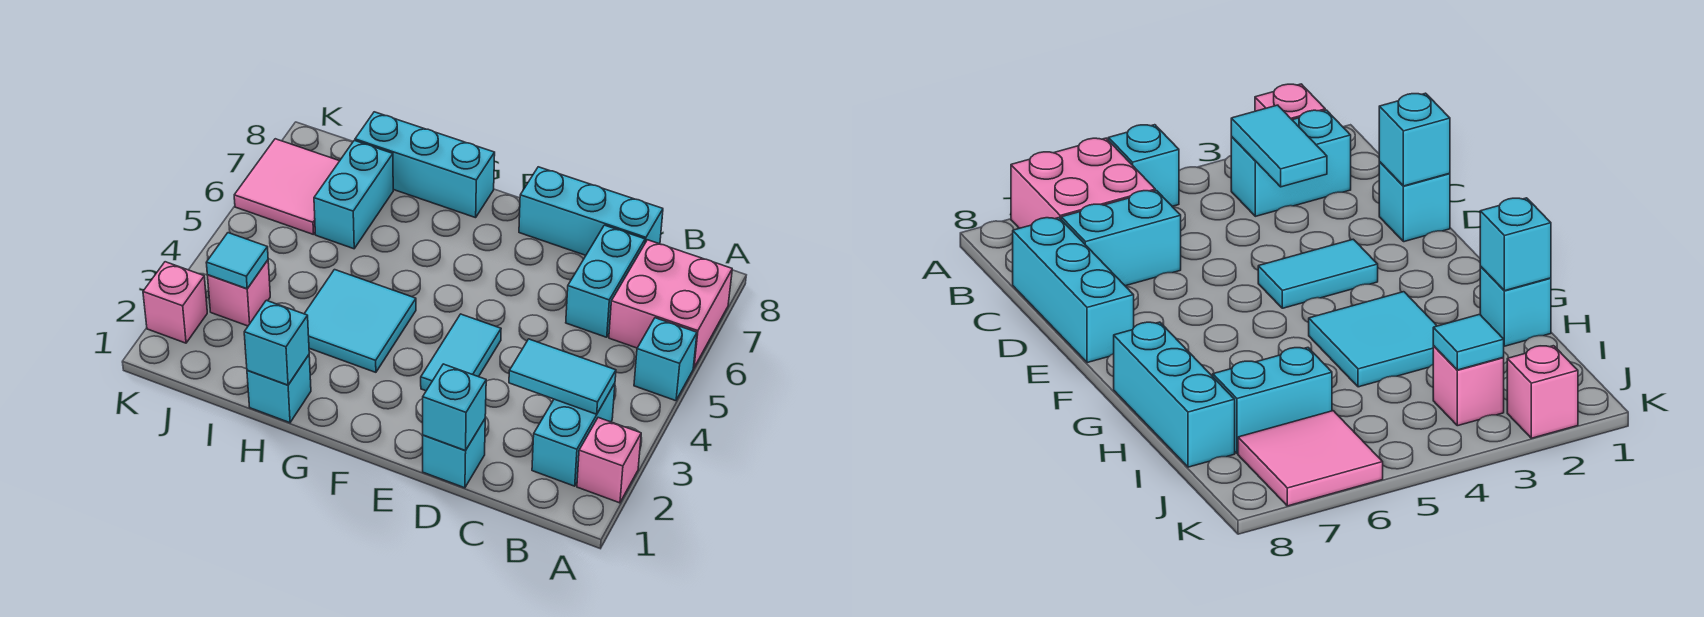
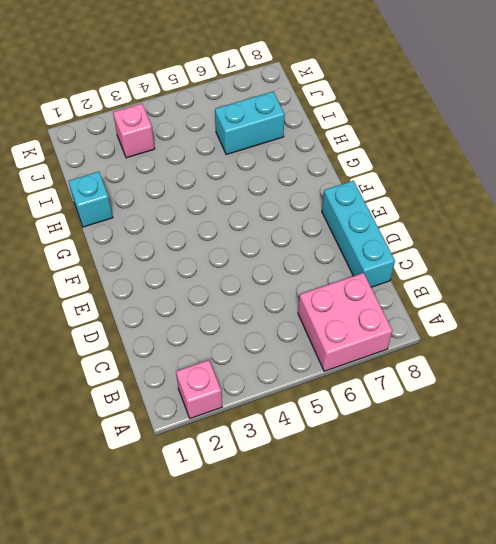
none -> cyan brick A5 level 1
none -> cyan brick B2:B3 level 1
none -> cyan brick C6:C7 level 1

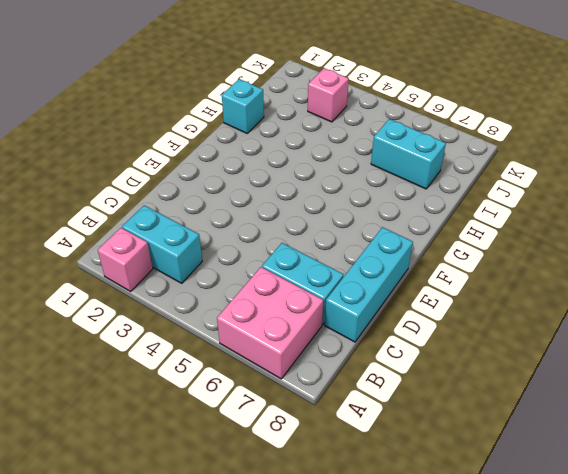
none -> cyan brick A5 level 1
none -> cyan brick D1 level 1
none -> cyan tile E3:E4 level 1

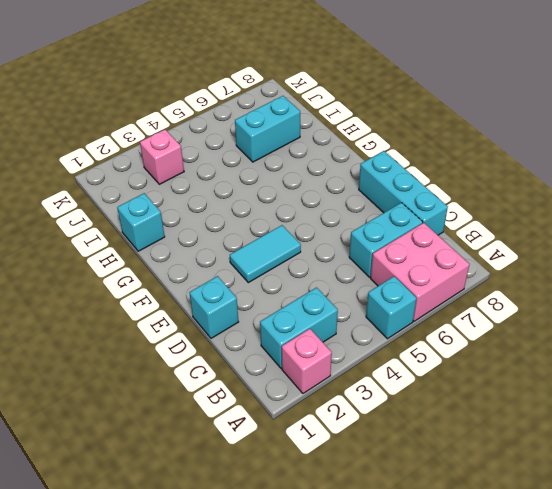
none -> cyan tile G3:H4 level 1
none -> cyan brick G8:I8 level 1
none -> pink tile J6:K7 level 1

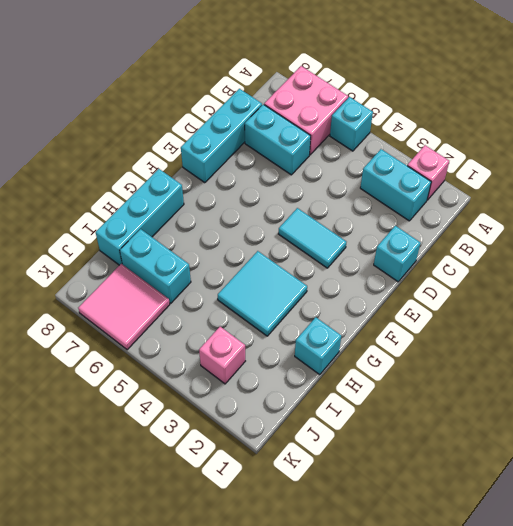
none -> pink brick K2 level 1
none -> cyan tile B3:C3 level 2
none -> cyan brick D1 level 2

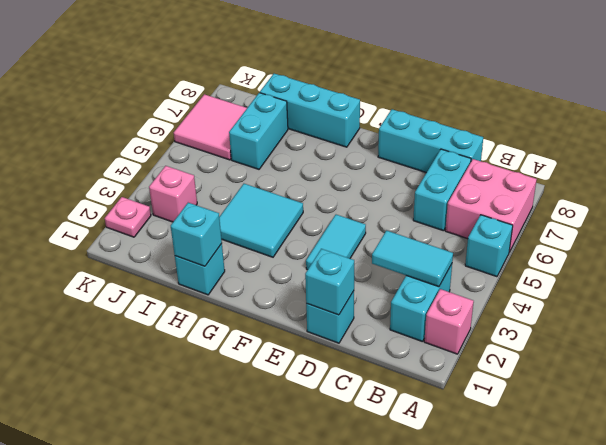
pink plate K2 level 1 -> pink brick K2 level 1
none -> cyan tile J3 level 2

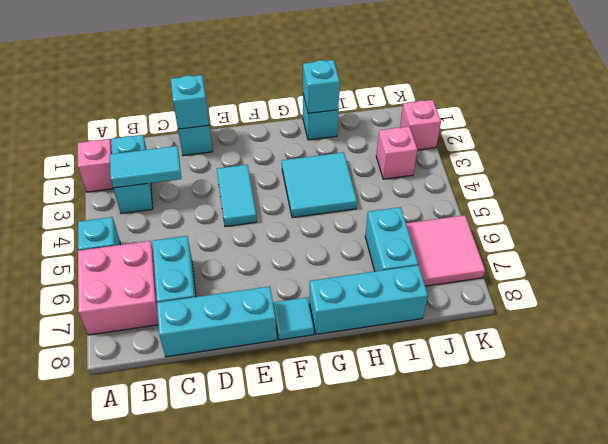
cyan tile F8 level 1 -> cyan tile J3 level 2

